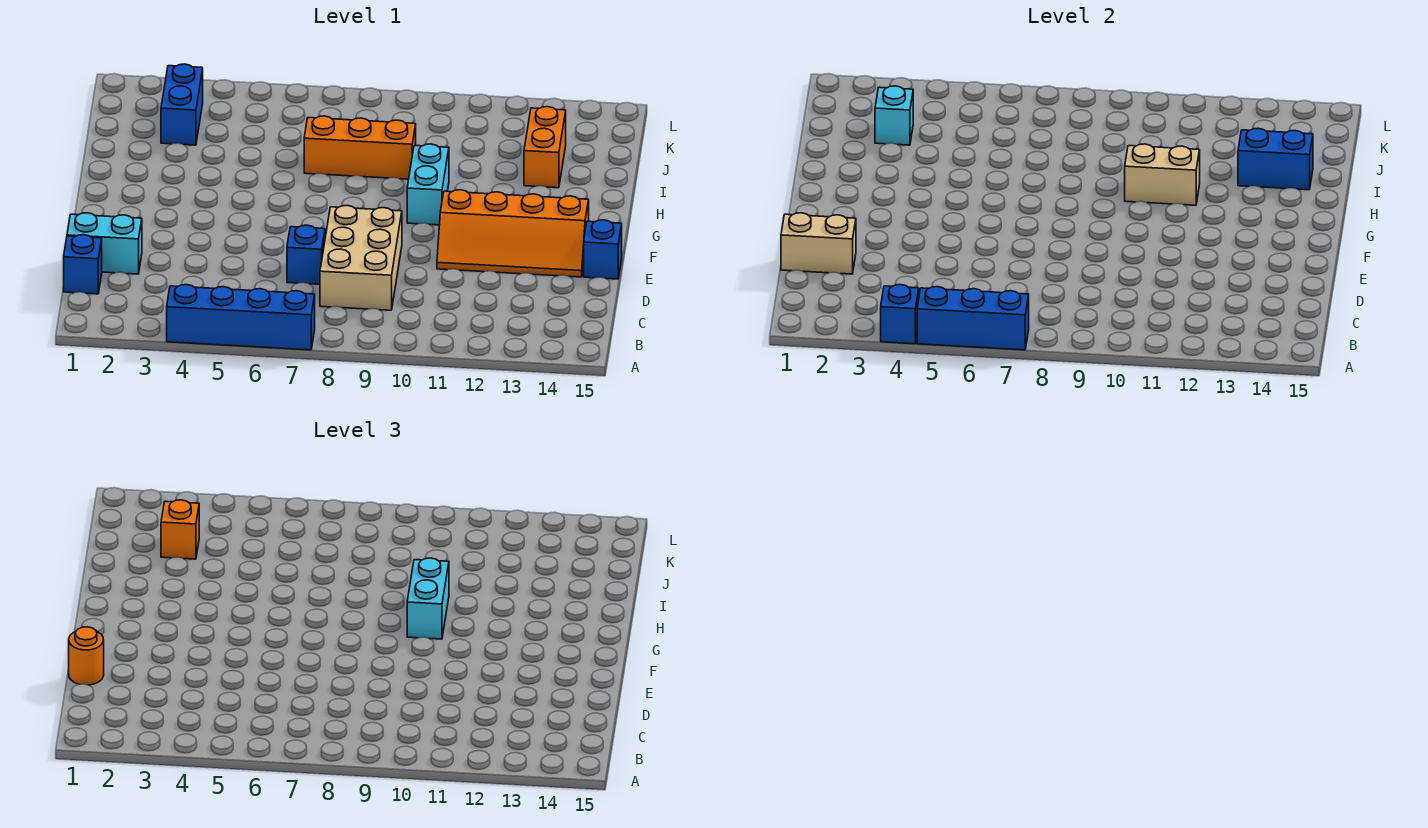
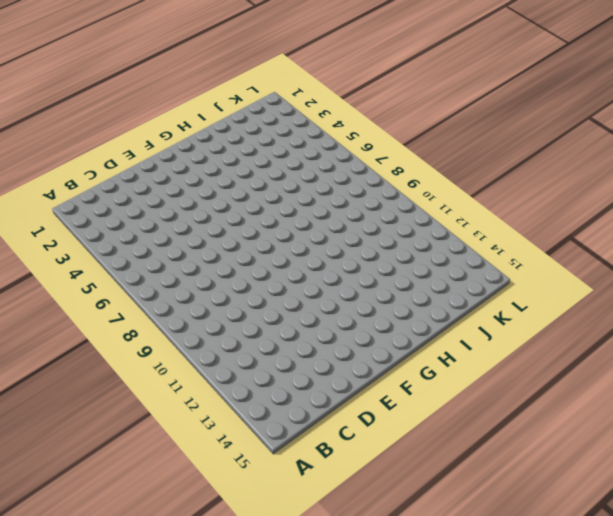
none -> blue brick A4:A7 level 1
none -> blue brick C1 level 1
none -> tan brick C8:E9 level 1

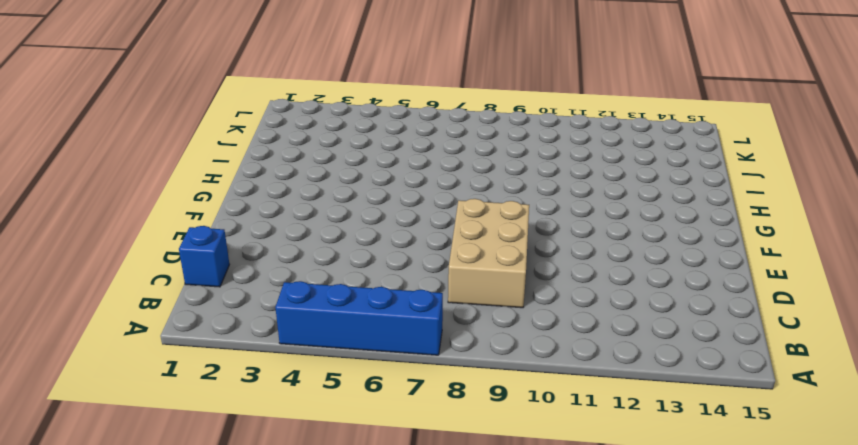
none -> cyan brick D1:D2 level 1
none -> blue brick D7 level 1
none -> orange slope E11:F14 level 1 top F

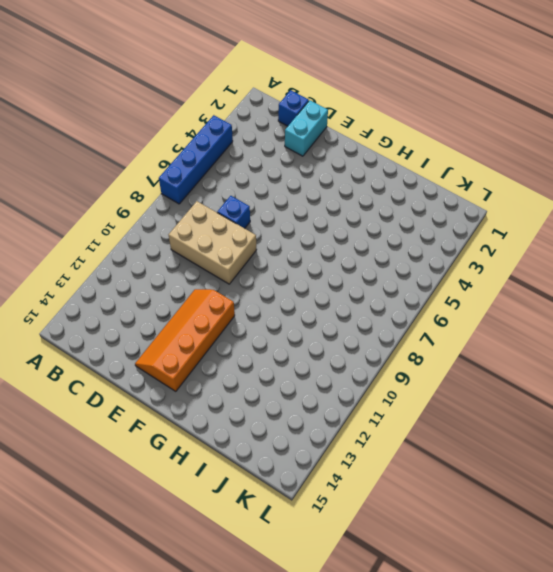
none -> blue brick E15 level 1
none -> cyan brick G10:H10 level 1
none -> orange brick I7:I9 level 1

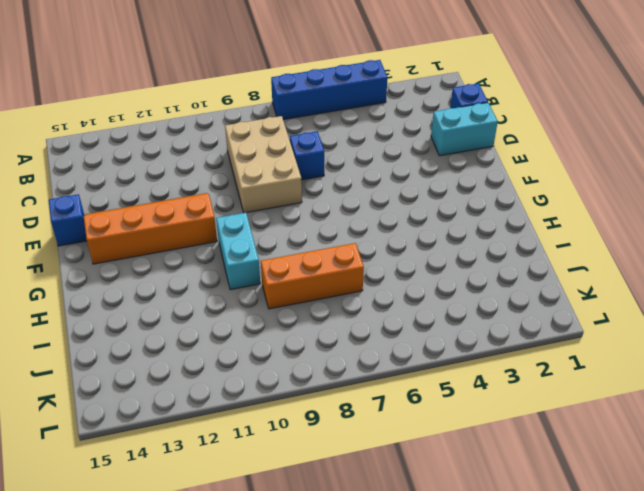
none -> orange brick I13:J13 level 1
none -> blue brick J3:K3 level 1
none -> blue brick A4 level 2

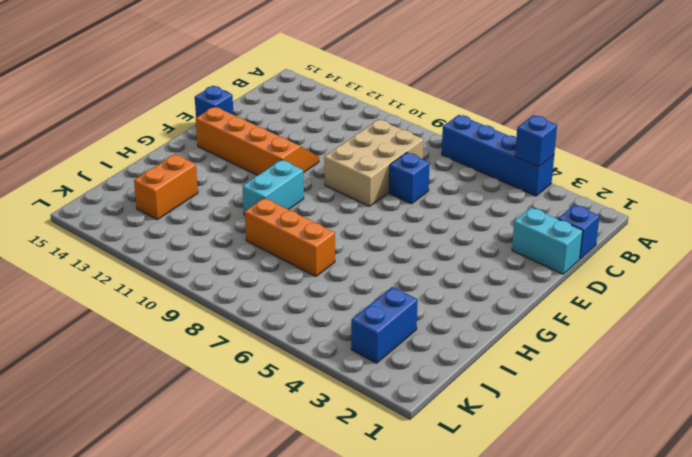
none -> blue brick A5:A7 level 2
none -> tan brick D1:D2 level 2
none -> tan brick H10:H11 level 2

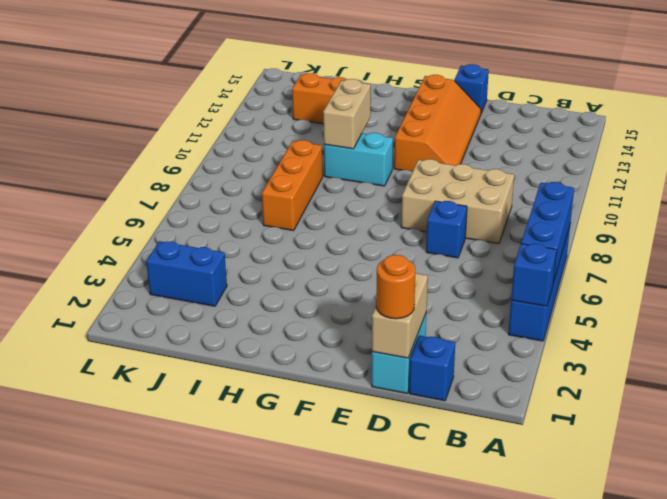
none -> blue brick I13:I14 level 2
none -> cyan brick J3 level 2
none -> cyan brick G10:H10 level 3

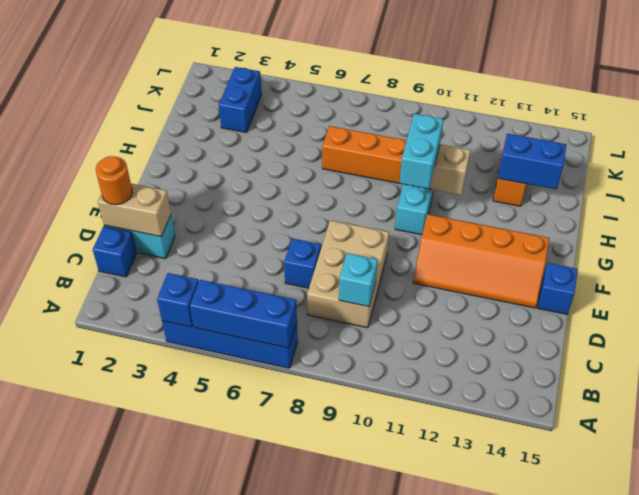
cyan brick C9 level 2 -> cyan brick J3 level 2
none -> orange brick J3 level 3

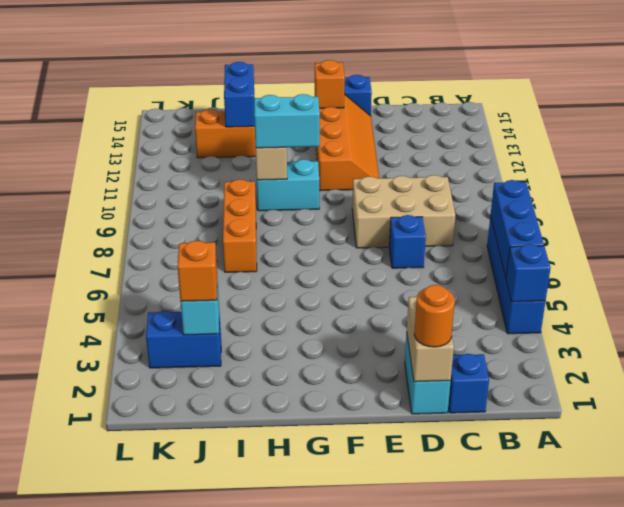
orange brick F14 level 2 -> none

